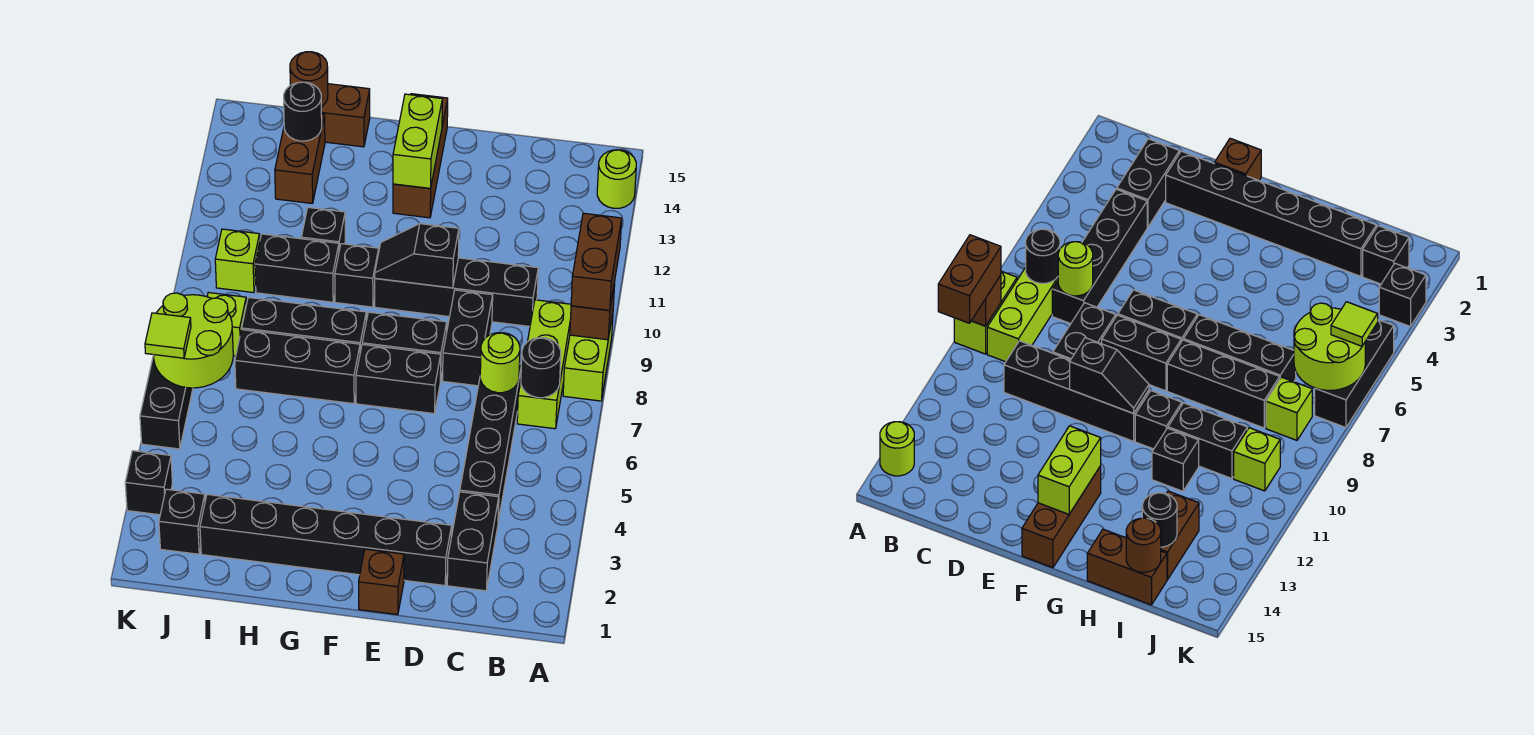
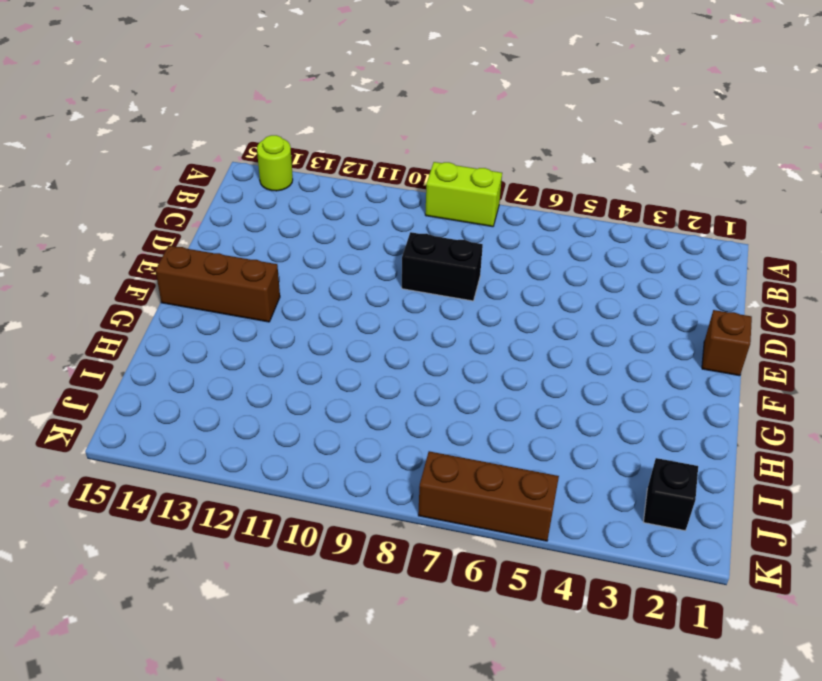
brown brick K5:K7 level 1 -> black brick K5:K7 level 1
none -> lime brick B7:B9 level 1
none -> black brick C2:C3 level 1
none -> black brick C4:C7 level 1
none -> black brick C10:F10 level 1

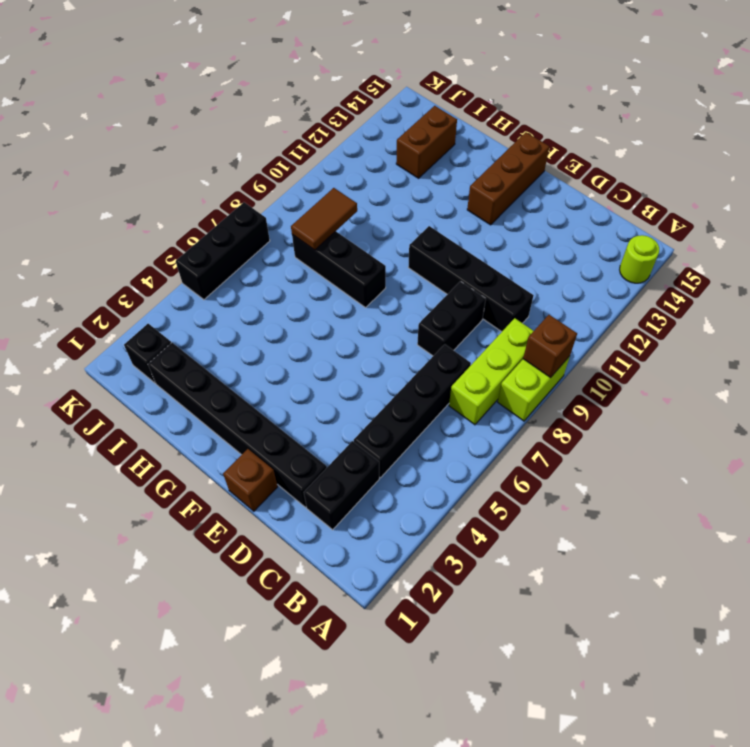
brown tile I8:I9 level 2 -> none
none -> black brick E7:F7 level 1
none -> black brick E8:F8 level 1
none -> black brick G7:I7 level 1
none -> black brick G10 level 1

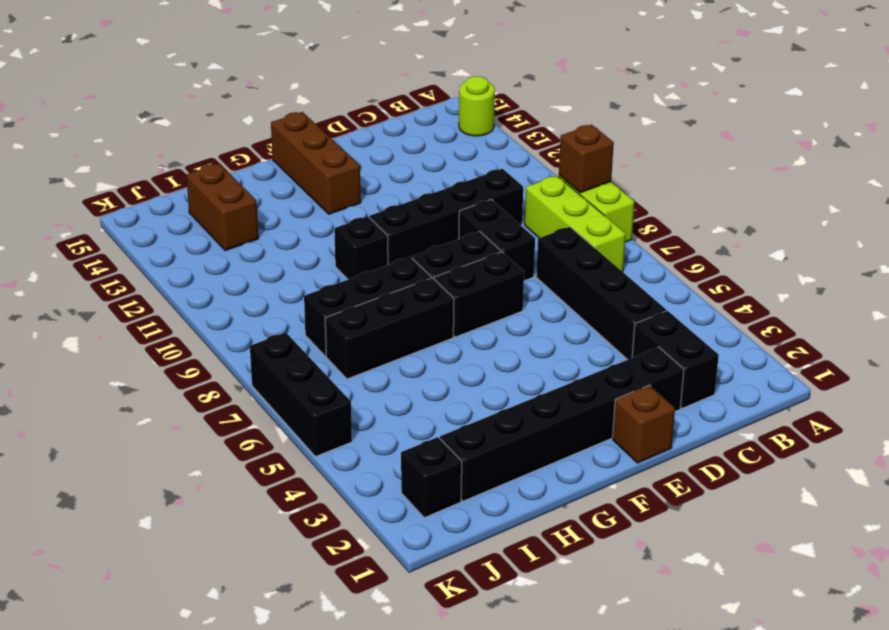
none -> black brick H10:I10 level 1
none -> black brick H11 level 1
none -> brown brick H15:I15 level 1
none -> lime brick J8 level 1

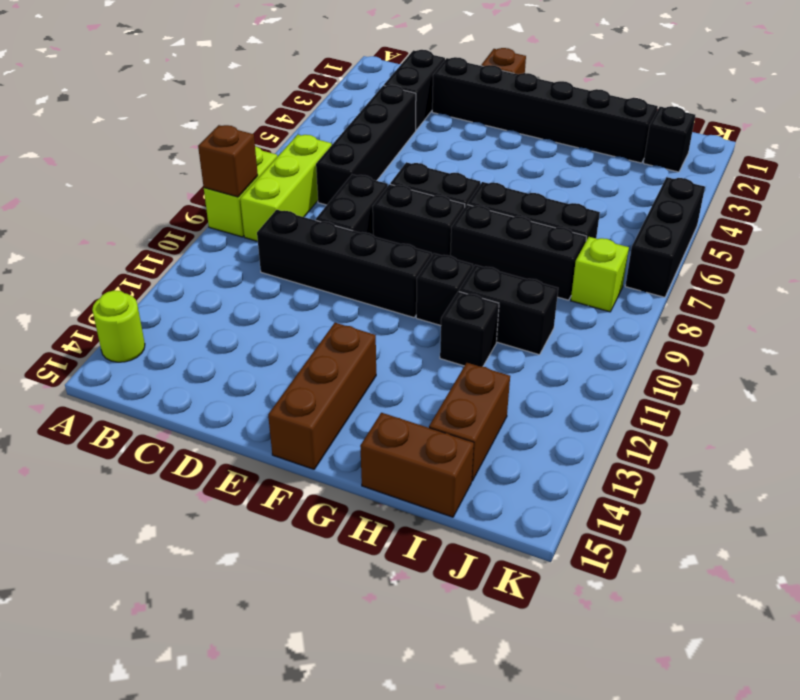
none -> lime brick J10 level 1
none -> black brick K3 level 1
none -> black round brick B7 level 2
none -> lime round brick C7 level 2

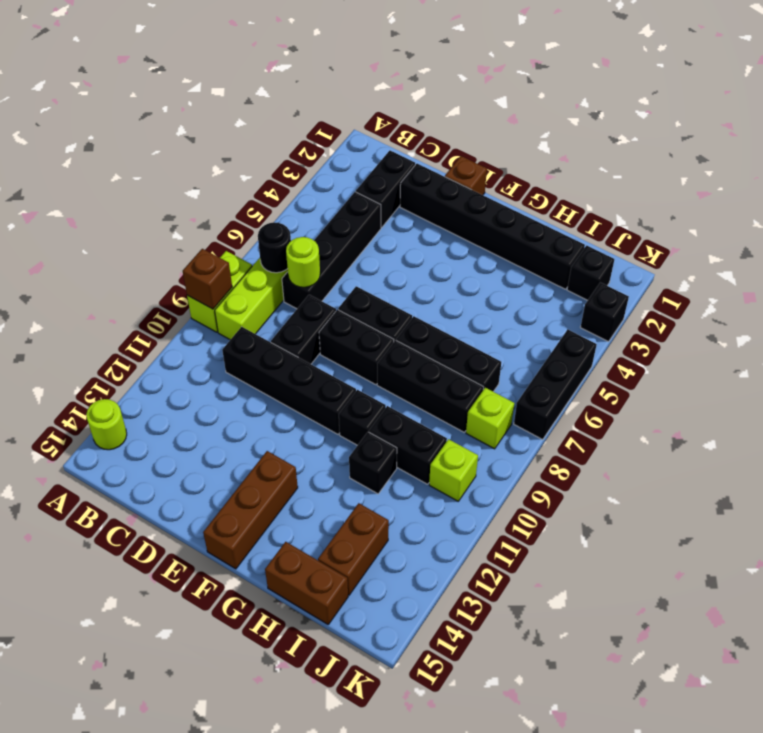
none -> black slope E10:F10 level 2 top E
none -> lime brick F13:F14 level 2
none -> black round brick I14 level 2
none -> brown round brick I15 level 2

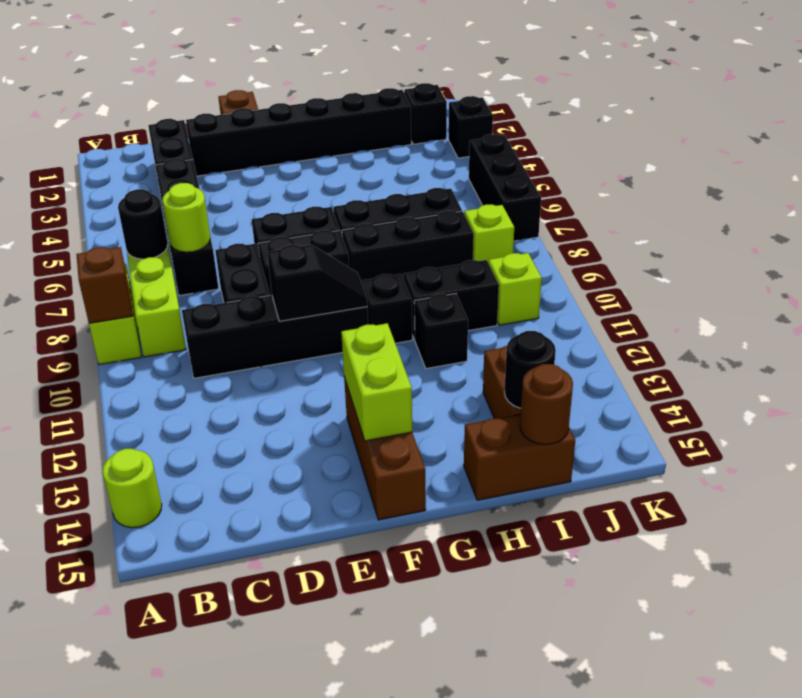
none -> lime round brick J6:K7 level 2
none -> brown brick A9:A10 level 3
none -> lime tile K6 level 3

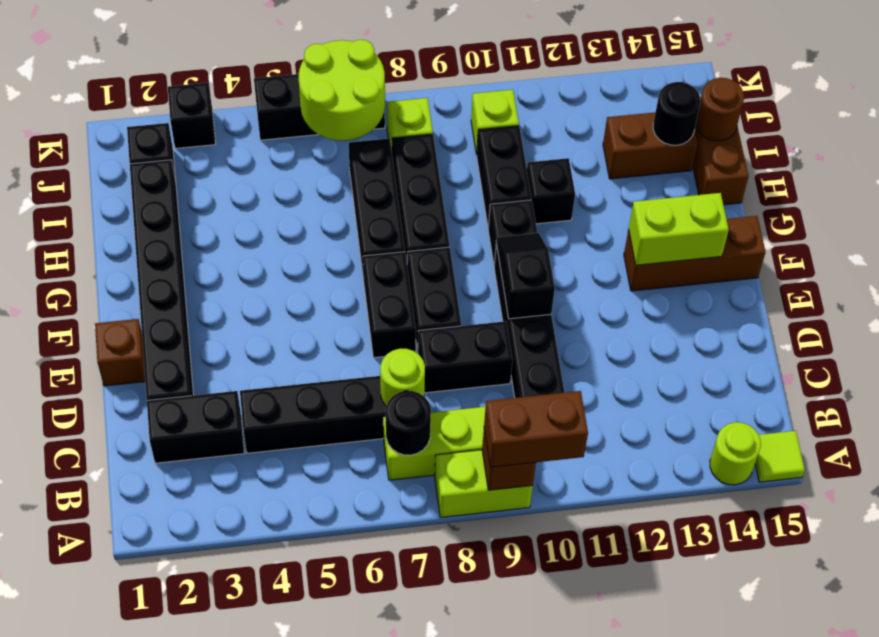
lime tile A15 level 1 -> lime tile K6 level 3

